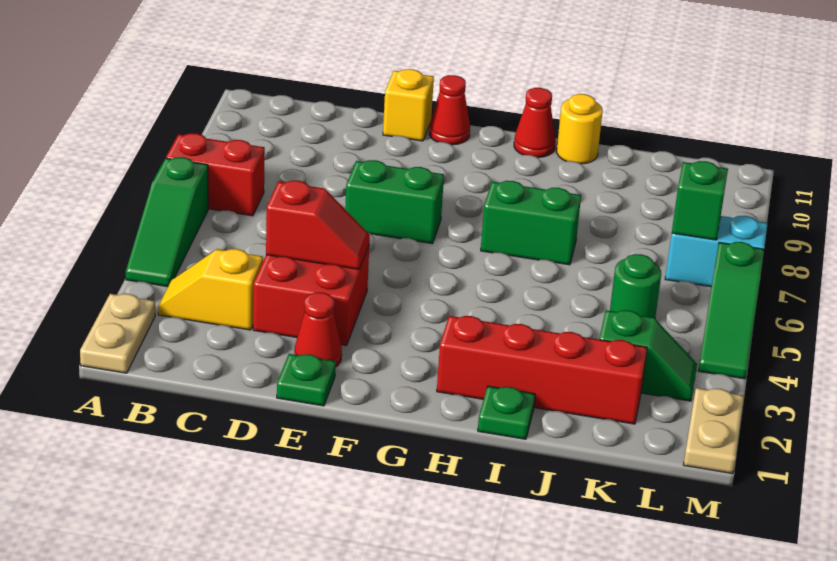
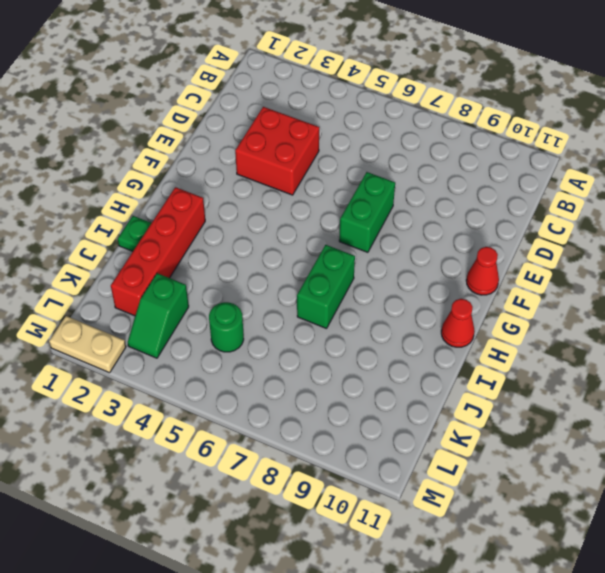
none -> tan plate A1:A2 level 1
none -> green slope A4:A6 level 1 top 6
none -> red brick A7:B7 level 1

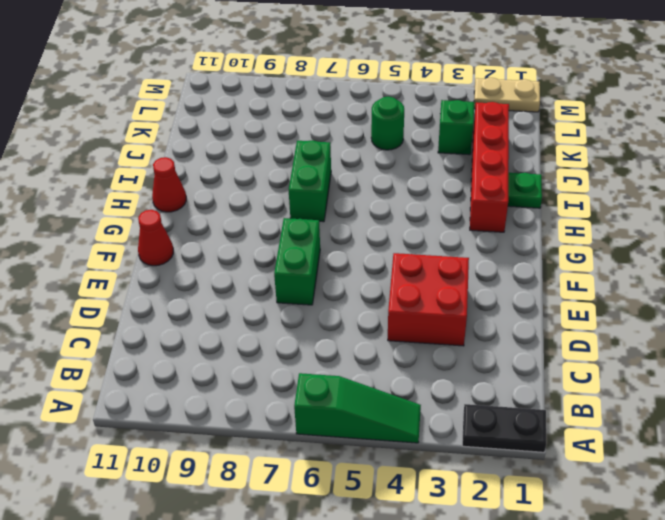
black plate A1:A2 level 1 -> tan plate A1:A2 level 1
none -> red brick A7:B7 level 1
none -> yellow slope B3:C3 level 1 top C
none -> green plate E1 level 1

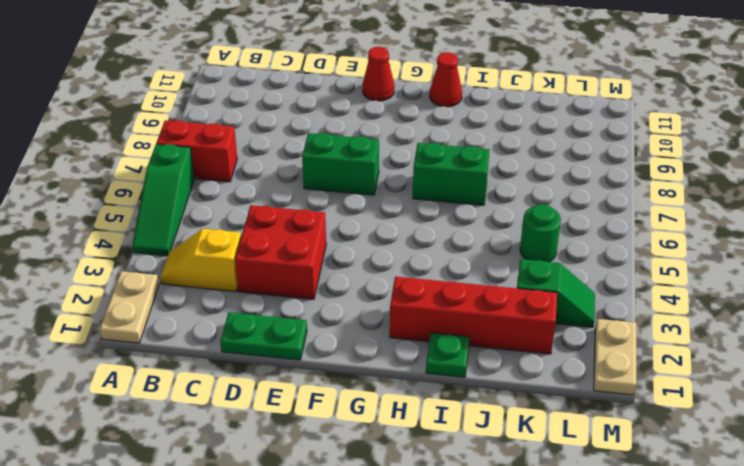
green plate D1:E1 level 1 -> green plate E1 level 1
none -> red cone E2 level 1
none -> yellow brick E11 level 1
none -> yellow round brick I11 level 1

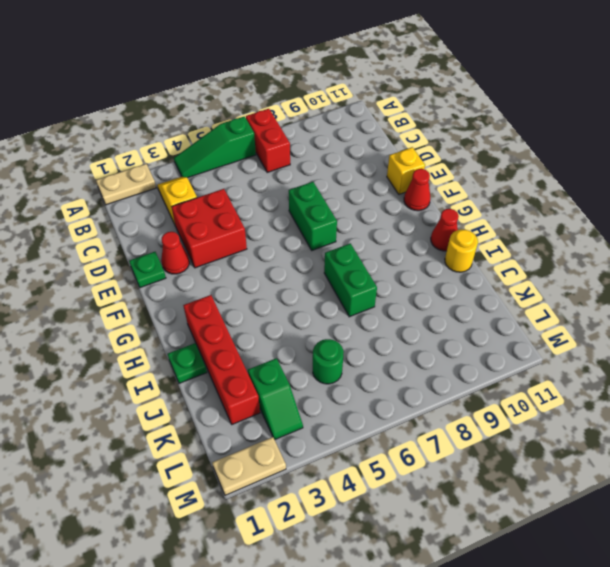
none -> cyan brick L7:M7 level 1
none -> green slope M4:M6 level 1 top 6
none -> red slope D4:E4 level 2 top D

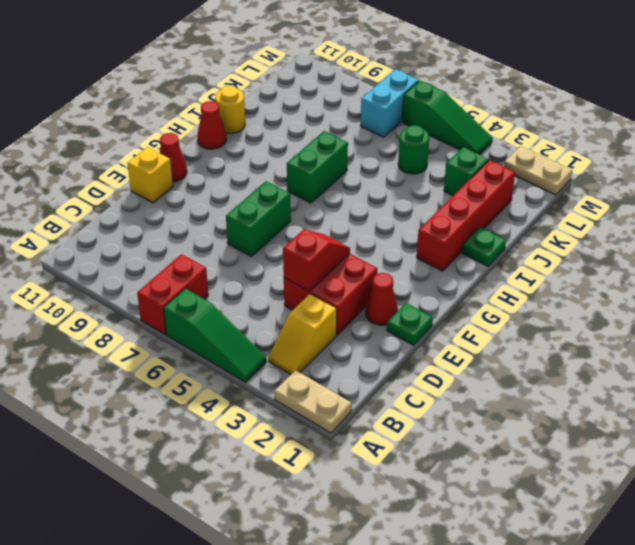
none -> green brick L7 level 2

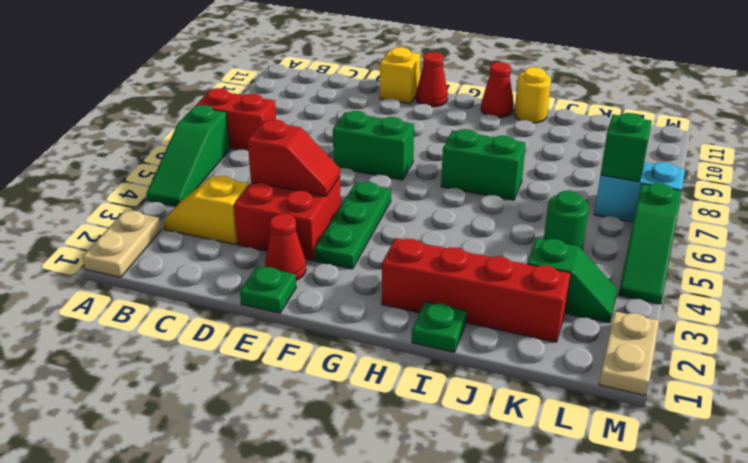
green plate F3:F5 level 1 -> none

